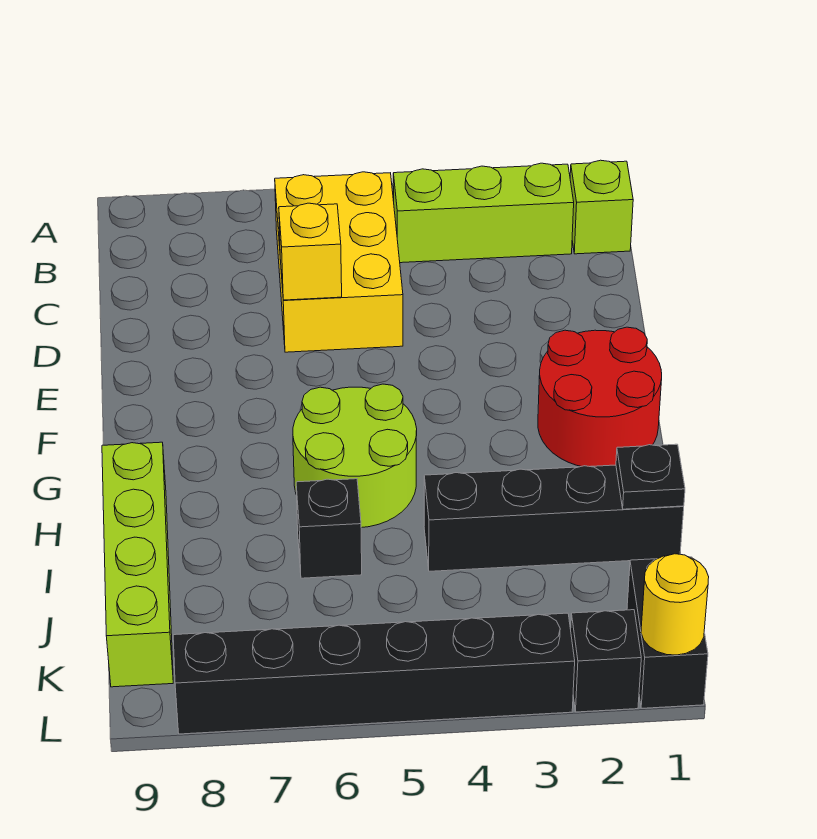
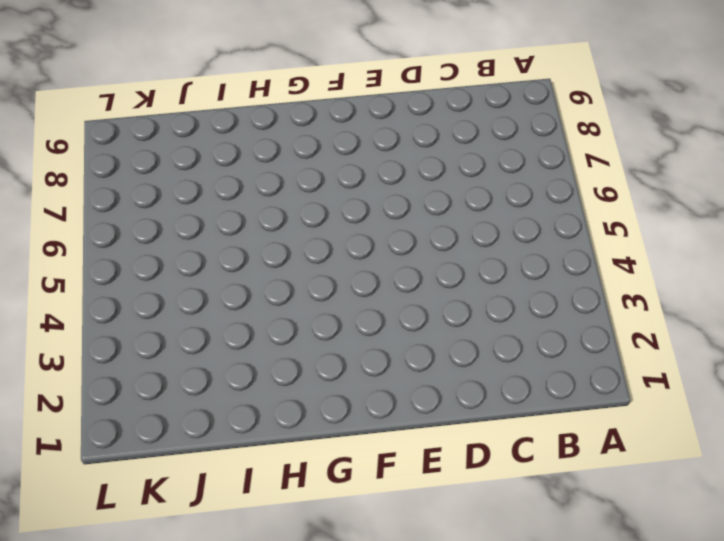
none -> lime brick B1 level 1
none -> lime brick B2:B4 level 1
none -> yellow brick B5:D6 level 1

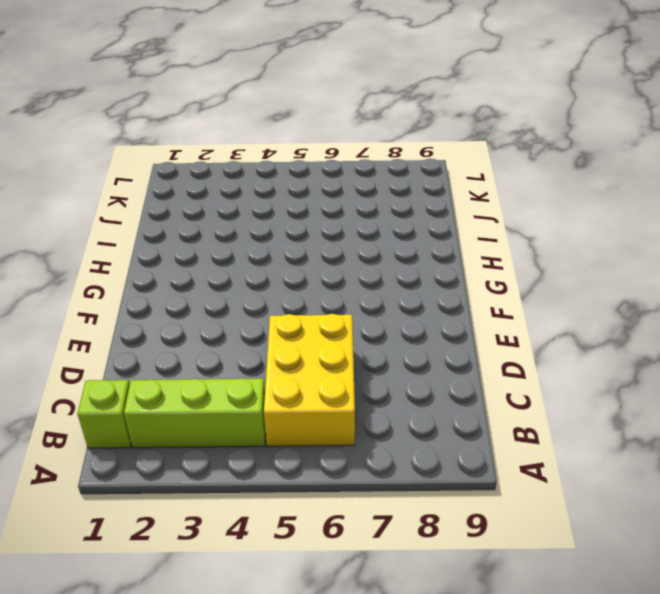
none -> red round brick F1:G2 level 1
none -> lime round brick G5:H6 level 1
none -> lime brick H9:K9 level 1

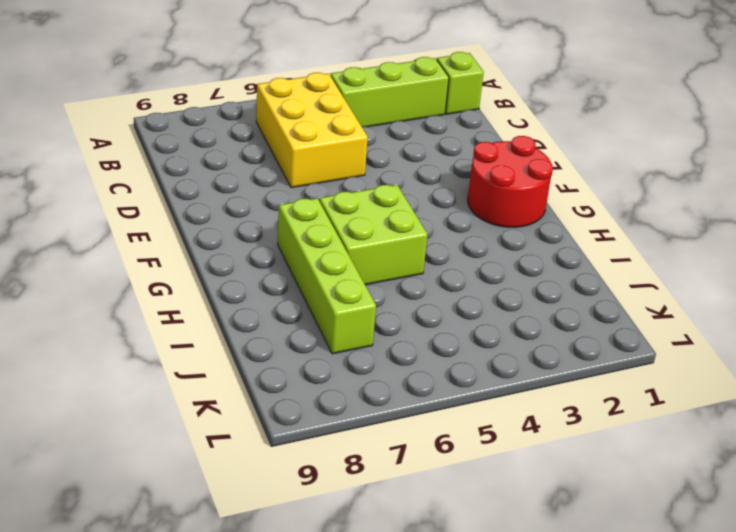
lime brick G5:H6 level 1 -> lime round brick G5:H6 level 1
lime brick G7:J7 level 1 -> lime brick H9:K9 level 1
none -> black brick I1:I4 level 1
none -> black brick I6 level 1
none -> black brick K1:L1 level 1

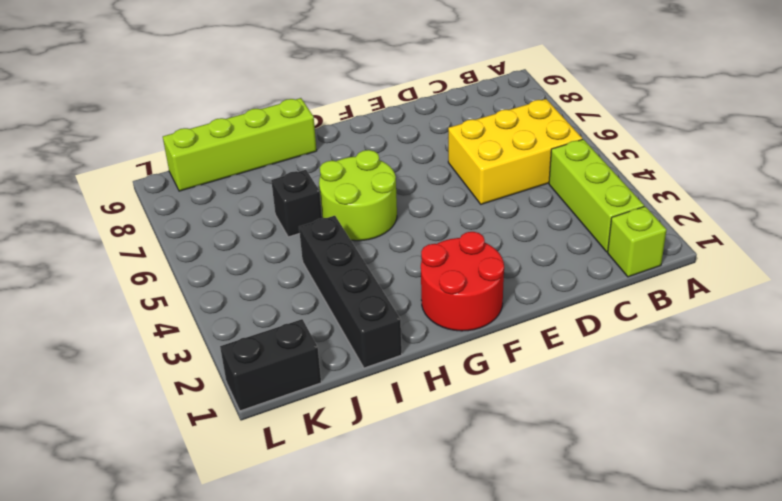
none -> black brick L2 level 1
none -> black brick L3:L8 level 1
none -> yellow brick D6 level 2

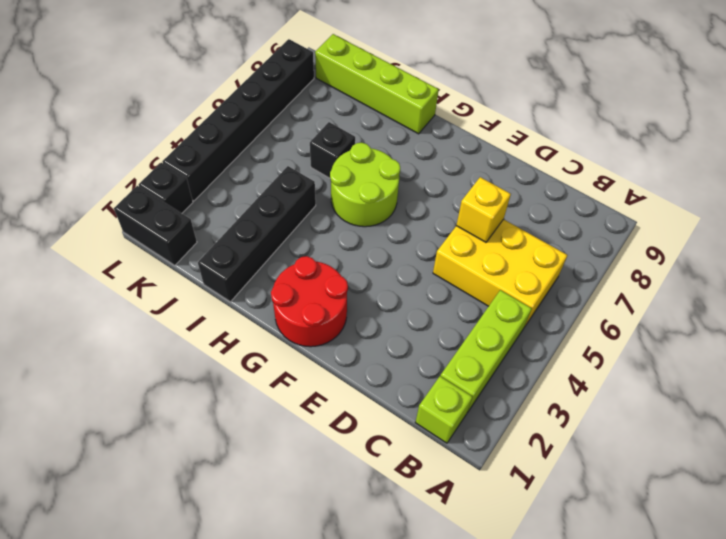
none -> black plate I1 level 2
none -> yellow round brick L1 level 2

